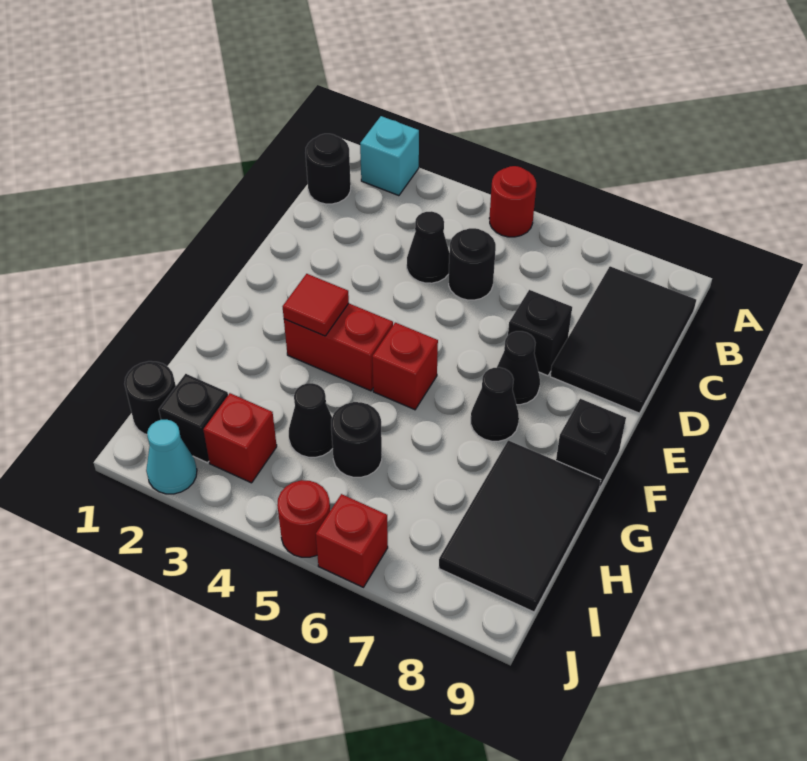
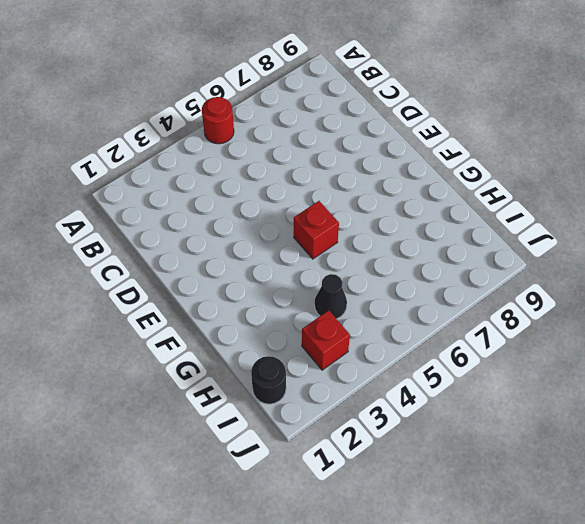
none -> cyan brick A2 level 1
none -> black round brick B1 level 1
none -> black tile B8:D9 level 1

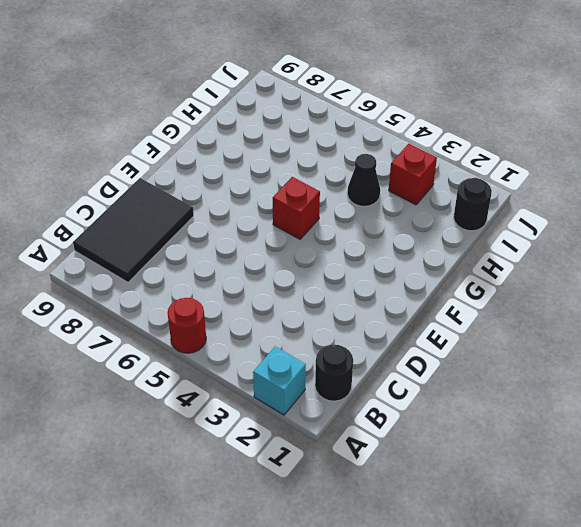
none -> black cone C4 level 1
none -> black round brick C5 level 1
none -> black brick D7 level 1

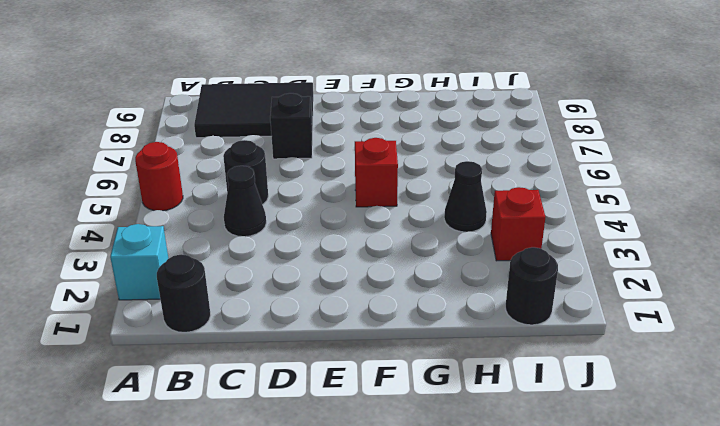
none -> black cone E7 level 1
none -> red brick F3:F4 level 1
none -> black cone F7 level 1

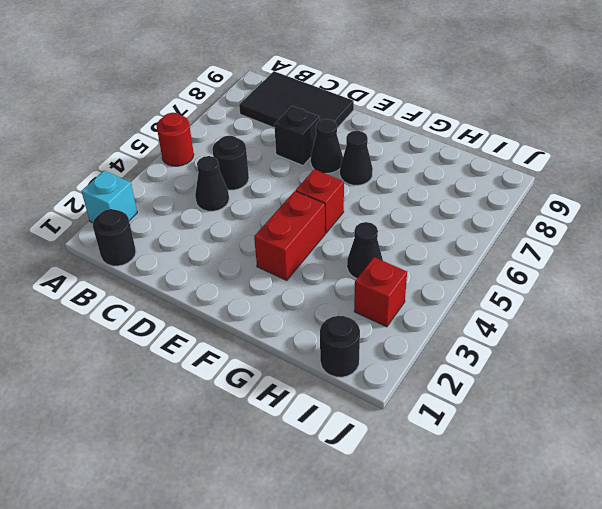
none -> black brick F9 level 1
none -> black tile G8:I9 level 1
none -> black round brick H5 level 1

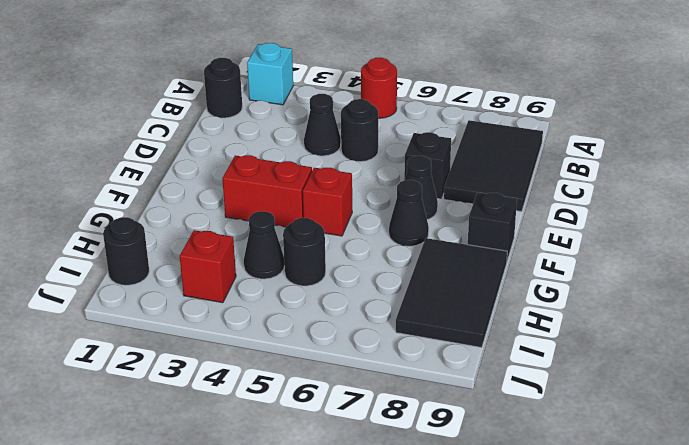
none -> black brick I2 level 1
none -> cyan cone J2 level 1
none -> red round brick J5 level 1

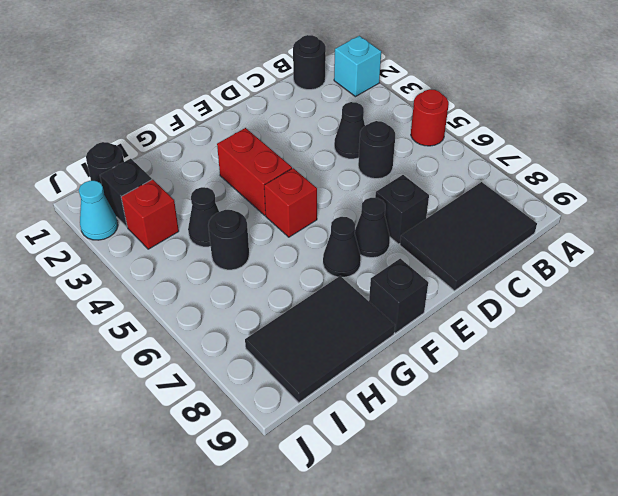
none -> red round brick J5 level 1
none -> red brick J6 level 1
none -> red tile F3 level 2

